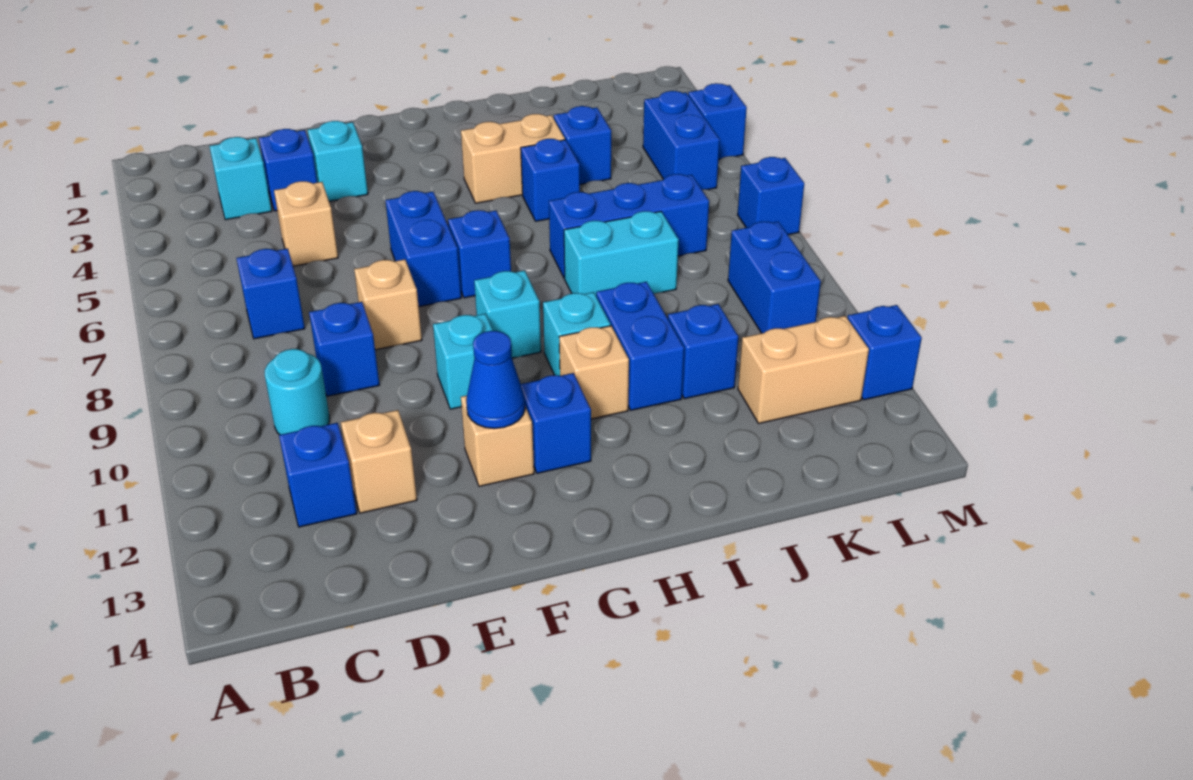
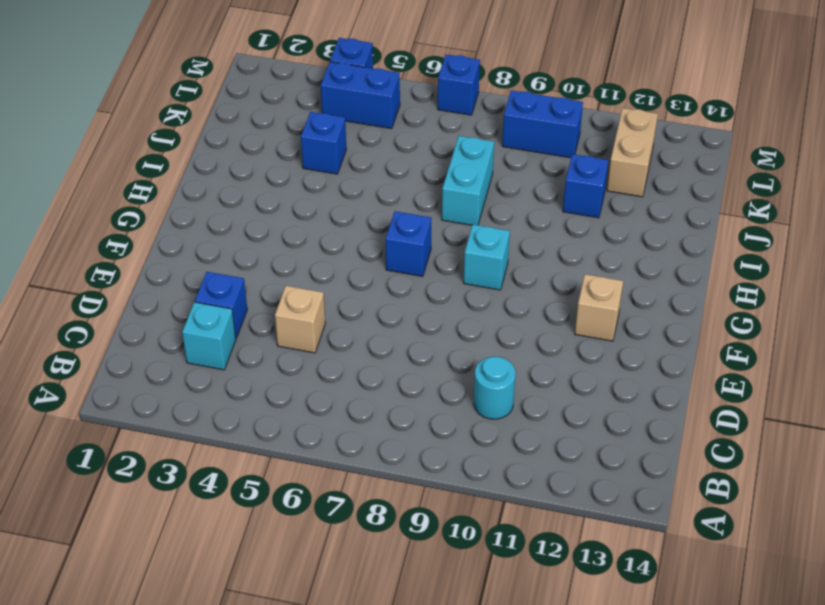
none -> blue brick C7 level 1
none -> blue brick C12 level 1
none -> blue brick D9 level 1
none -> tan brick D12 level 1

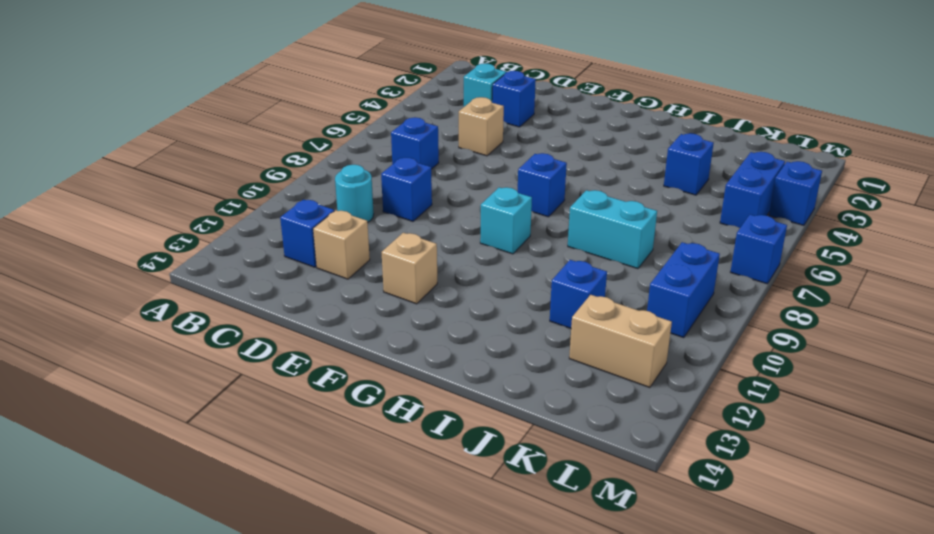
none -> cyan brick E3 level 1
none -> tan brick E8 level 1
none -> blue brick F6:F7 level 1
none -> cyan brick F10 level 1

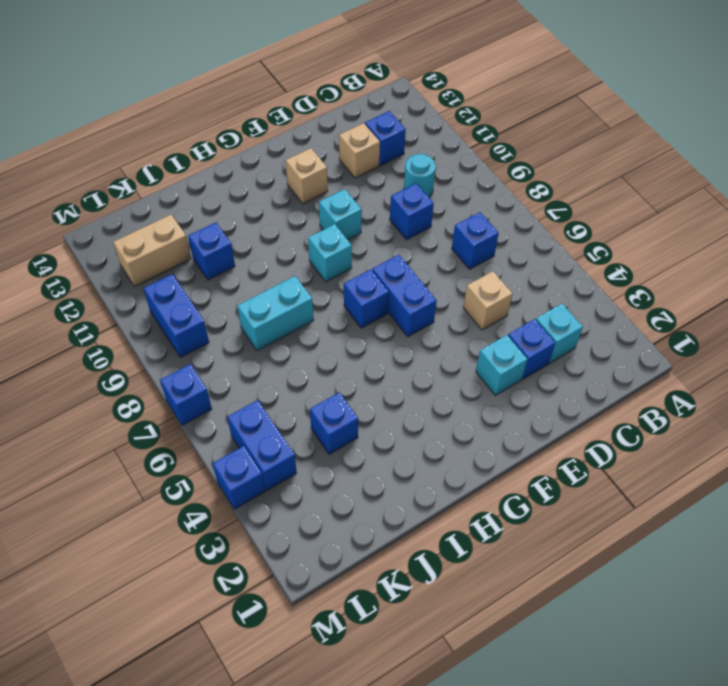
none -> tan brick E8 level 1
none -> blue brick G12 level 1
none -> tan brick H4:I4 level 1
none -> cyan brick H10 level 1

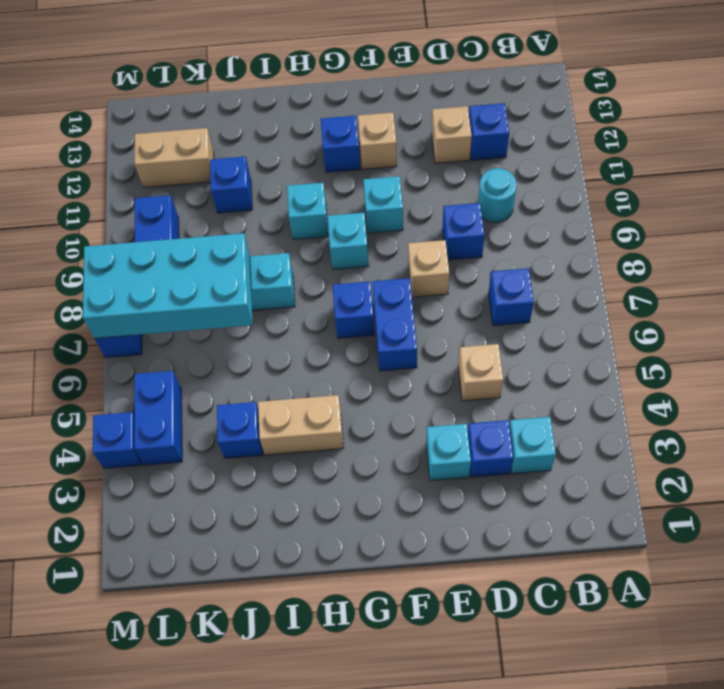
cyan brick J7:M8 level 2 -> none
none -> tan brick H11 level 1
none -> blue brick I5 level 1
none -> blue brick I7:K7 level 1
none -> blue brick I10:I11 level 1

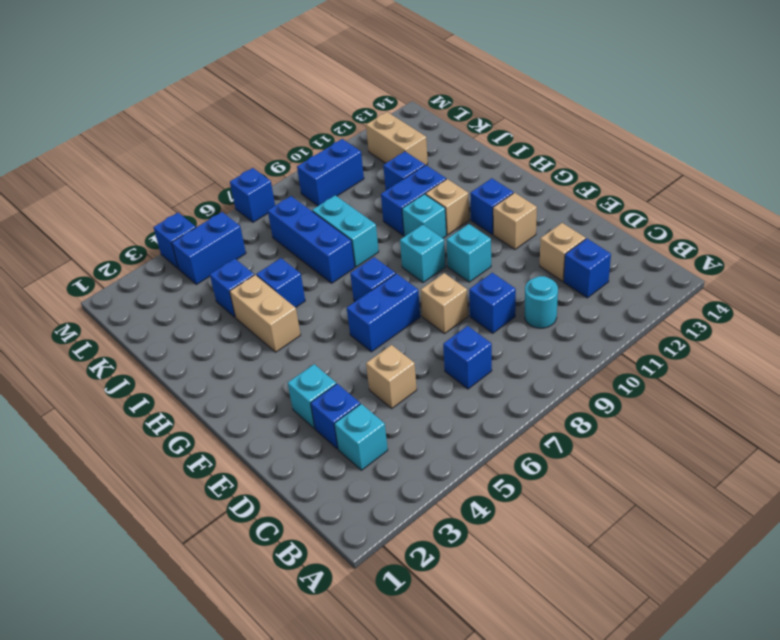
none -> blue brick M12 level 1
none -> blue cone F12 level 2

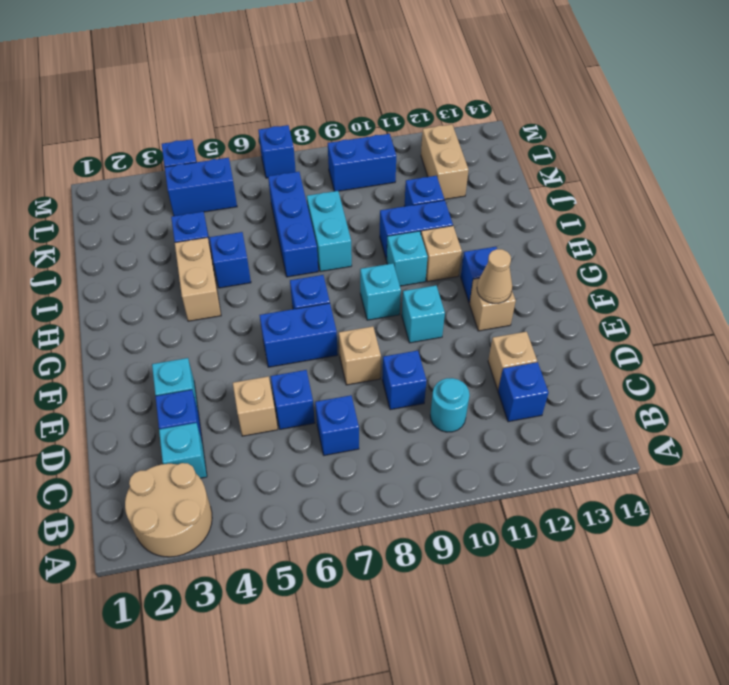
tan round brick A2:B3 level 1 -> none
blue brick D6 level 1 -> blue brick M12 level 1
tan cone F12 level 2 -> blue cone F12 level 2

